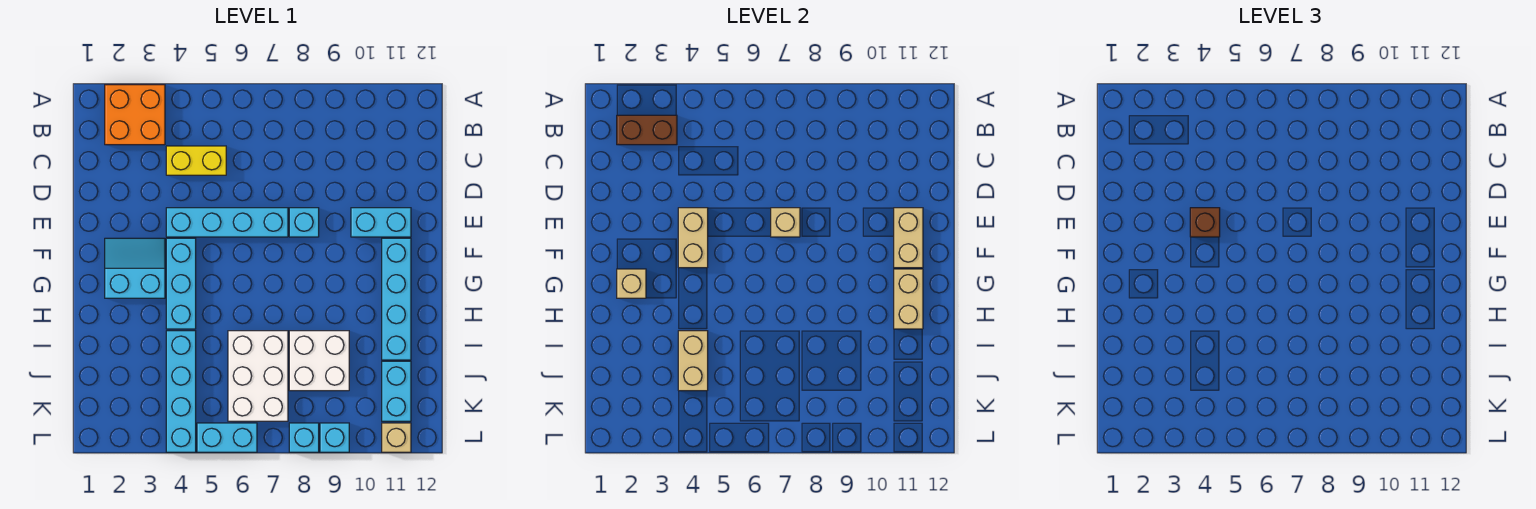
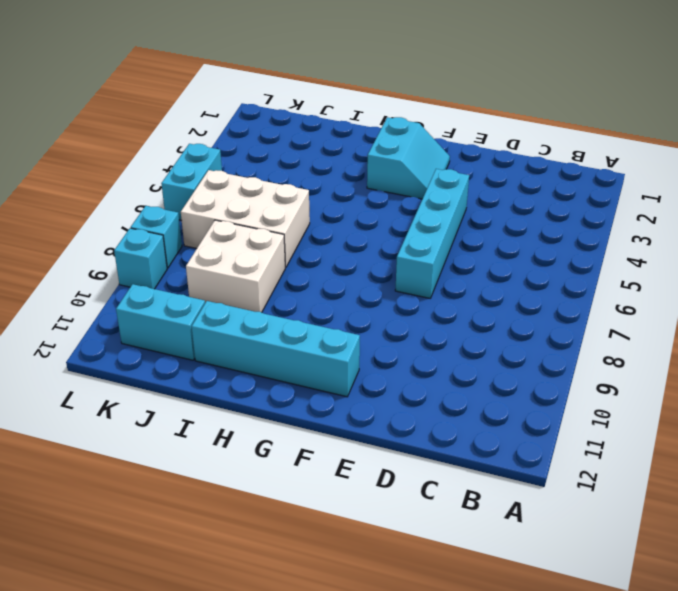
none -> orange brick A2:B3 level 1
none -> yellow brick C4:C5 level 1
none -> cyan brick E8 level 1

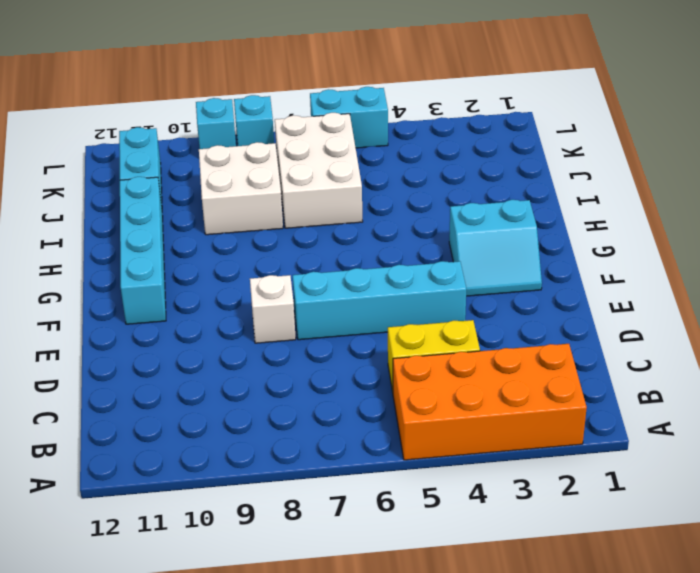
orange brick A2:B5 level 1 -> orange brick A2:B3 level 1
white brick E8 level 1 -> cyan brick E8 level 1
none -> cyan brick E10:E11 level 1
none -> cyan brick F4:H4 level 1
none -> cyan brick I4:L4 level 1

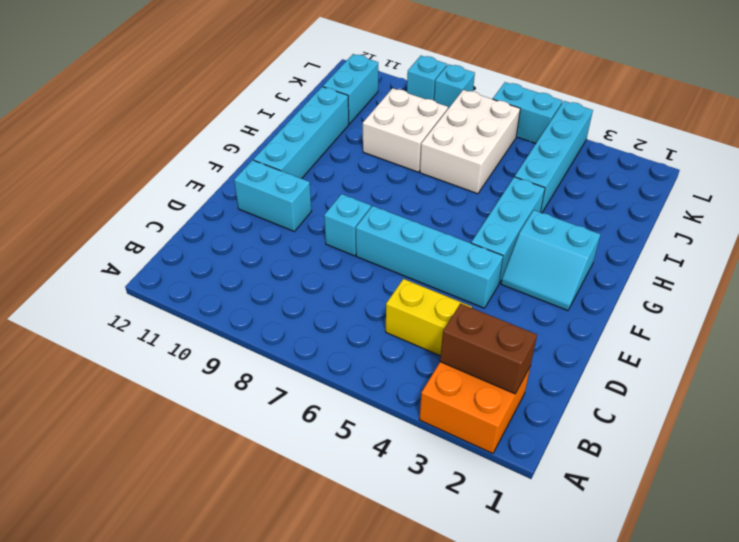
none -> tan brick L11 level 1
none -> tan brick E4:F4 level 2
none -> tan brick E7 level 2

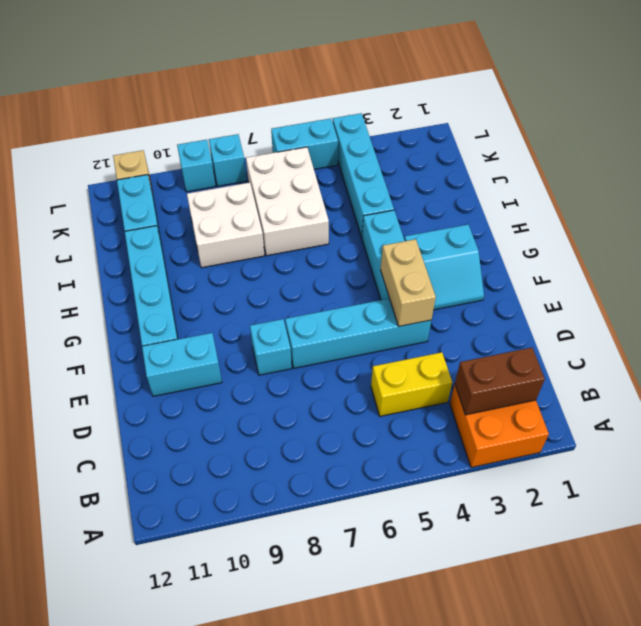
none -> tan brick E7 level 2
none -> tan brick E11:F11 level 2
none -> tan brick G2 level 2

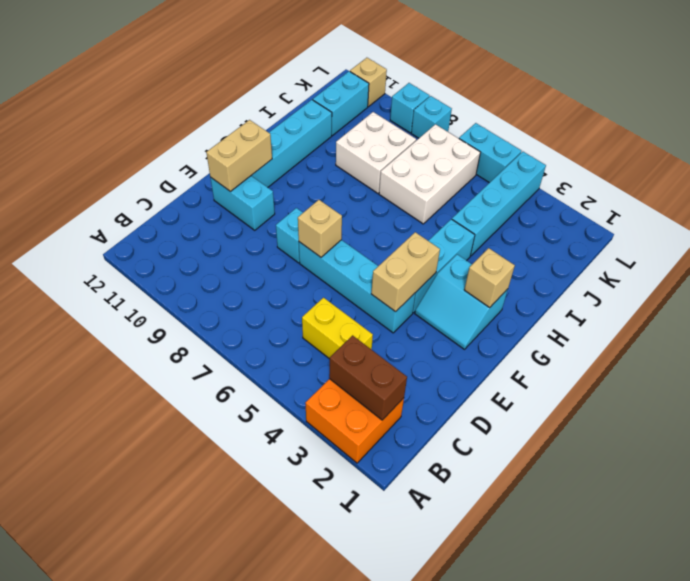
none -> tan brick G11:H11 level 2
none -> tan brick I4:J4 level 2
none -> brown brick E4 level 3

